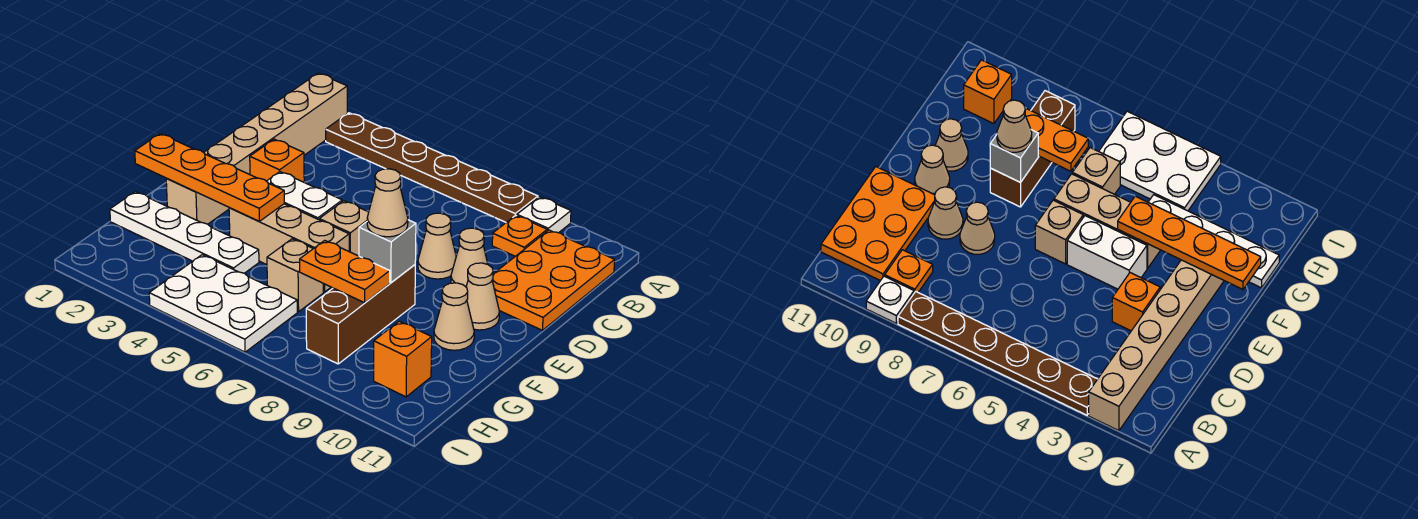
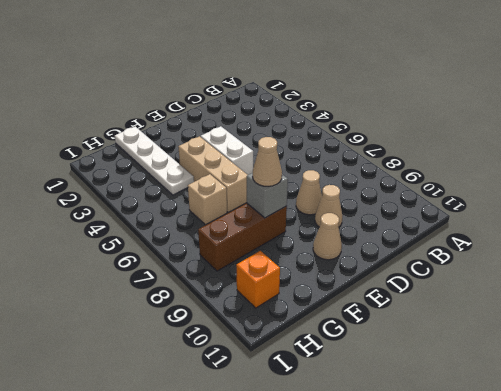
none -> tan brick A2:F2 level 1
none -> brown plate A3:A8 level 1
none -> white plate A9 level 1

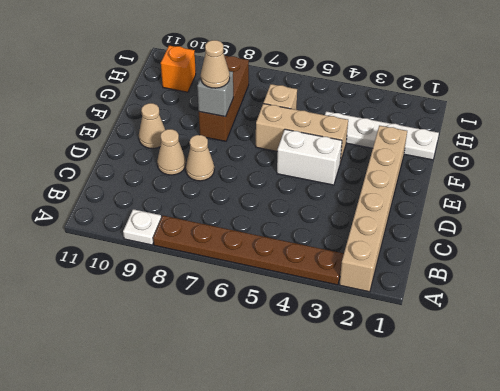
none -> orange plate B9 level 1
none -> orange plate B10:D11 level 1
none -> orange brick D3 level 1

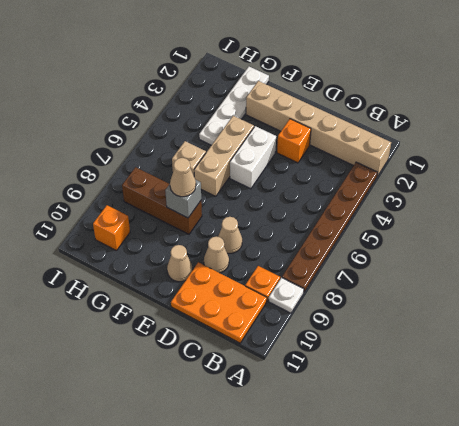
none -> tan brick E6 level 1
none -> tan cone F10 level 1
none -> white plate H4:I6 level 1

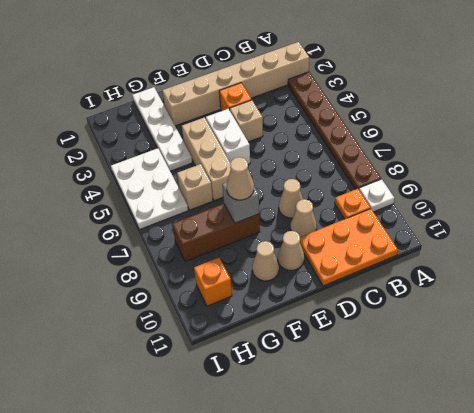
tan brick D4 level 1 -> tan brick E6 level 1
none -> orange plate F1:F4 level 2
none -> orange plate G7:G8 level 2

